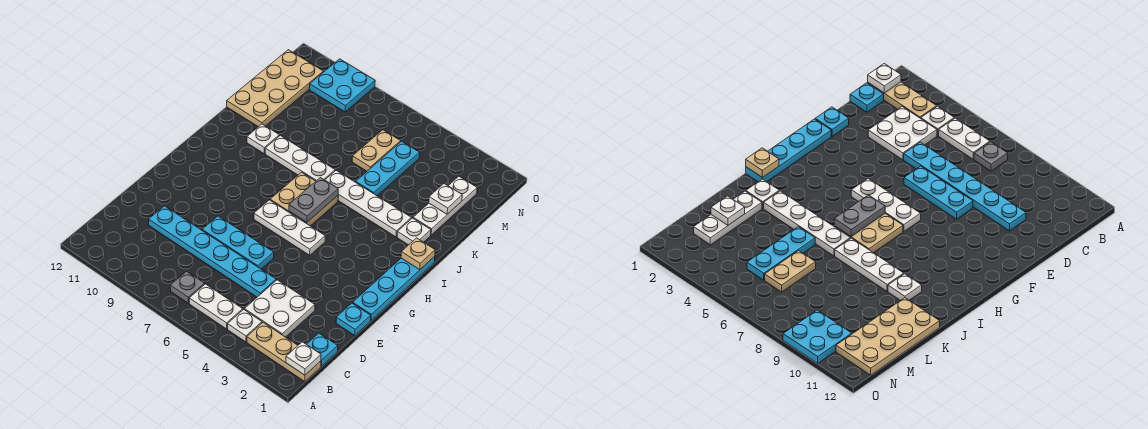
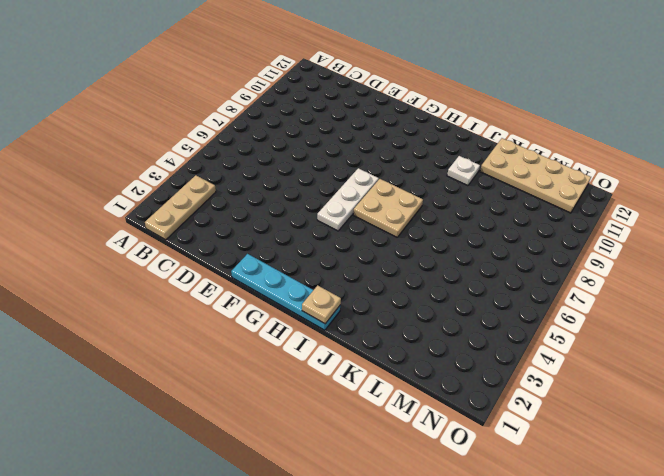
none -> white plate B4 level 1
none -> white plate B5:B6 level 1
none -> grey plate B7 level 1

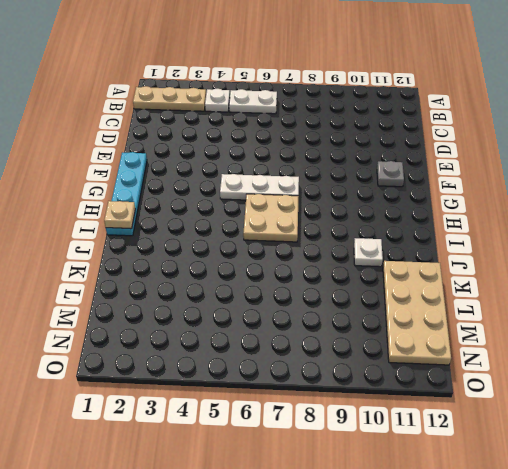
grey plate F11 level 1 -> grey plate B7 level 1
none -> cyan plate C1 level 1
none -> white plate C3:D4 level 1
none -> cyan plate D5:D10 level 1

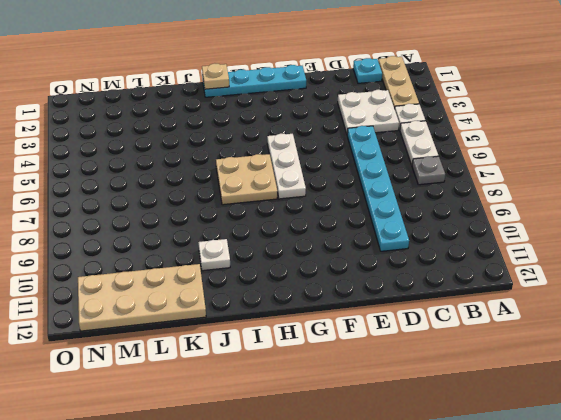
none -> cyan plate E1 level 1
none -> cyan plate E6:E8 level 1
none -> white plate J2 level 1

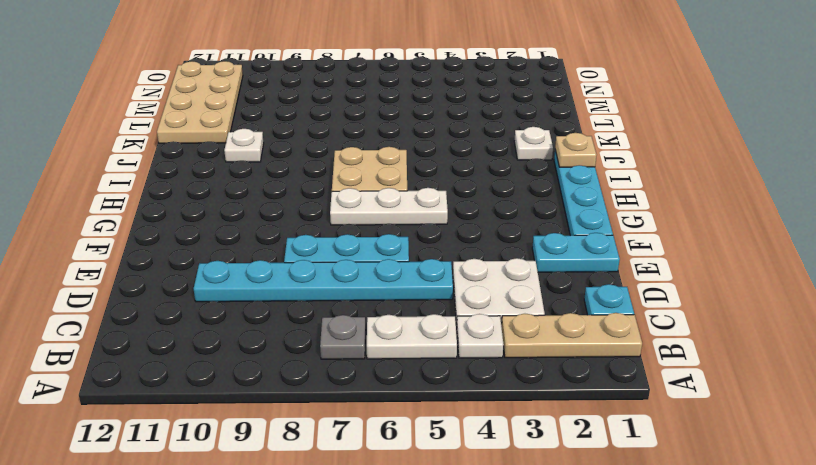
cyan plate E1:E2 level 1 -> cyan plate E1 level 1
none -> white plate J3:J6 level 1
none -> white plate J7:J9 level 1
none -> white plate K2:M2 level 1

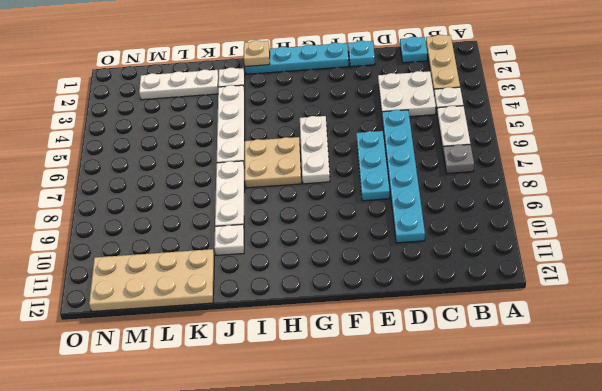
none -> cyan plate K5:M5 level 1
none -> tan plate L6:M6 level 1
none -> cyan plate N9:O10 level 1

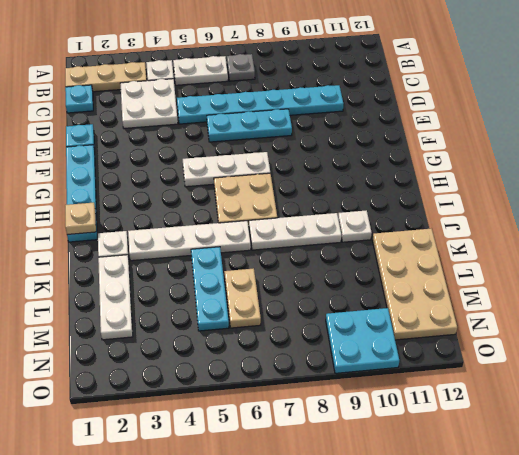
none -> white plate B1 level 2
none -> grey plate H6:I6 level 2
none -> white plate L2 level 2

